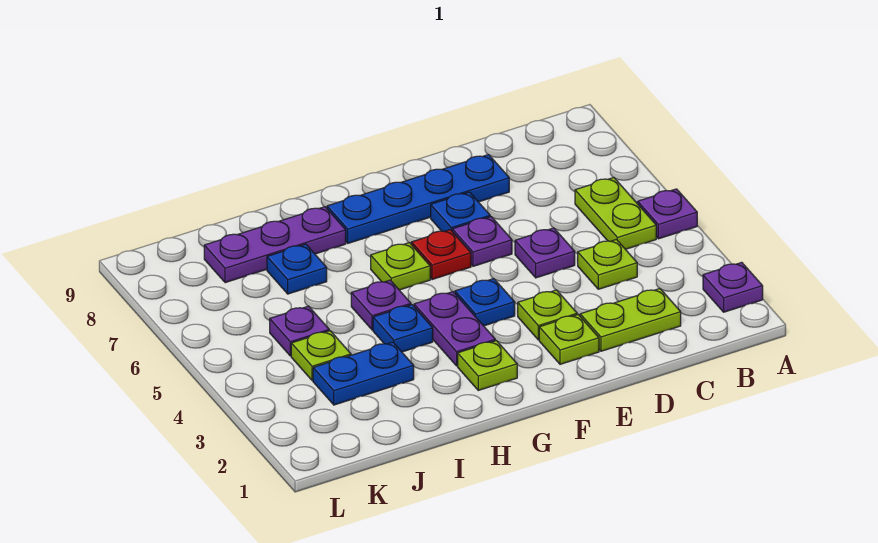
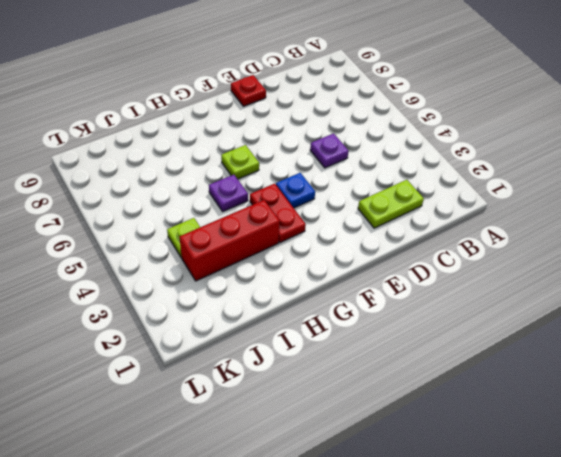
red plate E9 level 1 -> red plate F6 level 1
red plate G3:G4 level 1 -> purple plate G3:G4 level 1
red brick H3:J3 level 1 -> blue plate I3:J3 level 1
none -> purple plate A2 level 1
none -> purple plate A5 level 1
none -> lime plate B5:B6 level 1

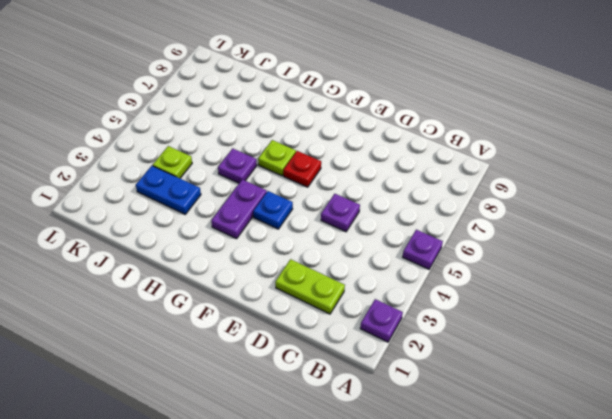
none -> lime plate B5:B6 level 1
none -> lime plate C4 level 1
none -> blue plate D8:G8 level 1

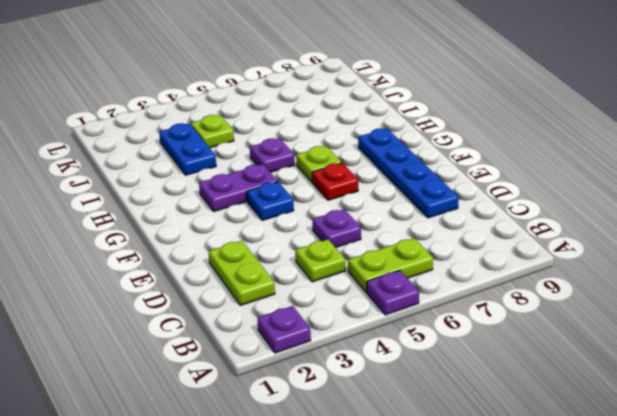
none -> lime plate E2 level 1
none -> lime plate E3 level 1
none -> purple plate E6 level 1

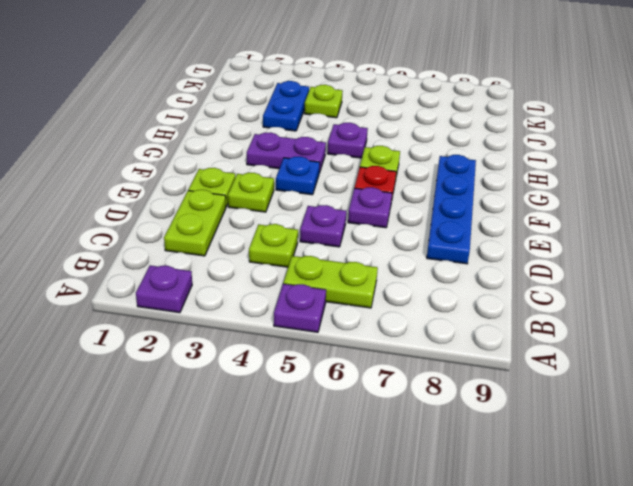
none -> blue plate E7 level 1
none -> lime plate G2 level 1
none -> blue plate H4 level 1

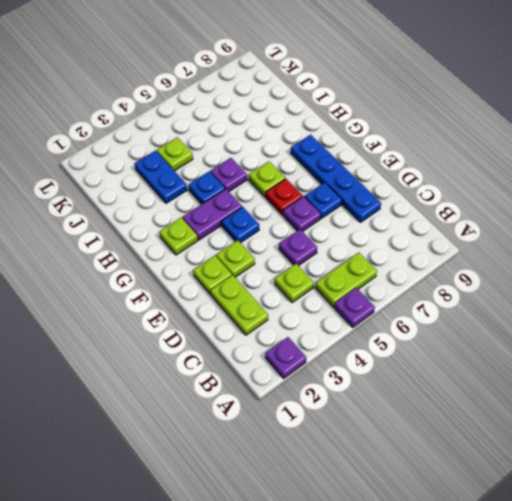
none -> purple plate H8:J8 level 1
none -> blue plate I7 level 1
none -> purple plate J5 level 1

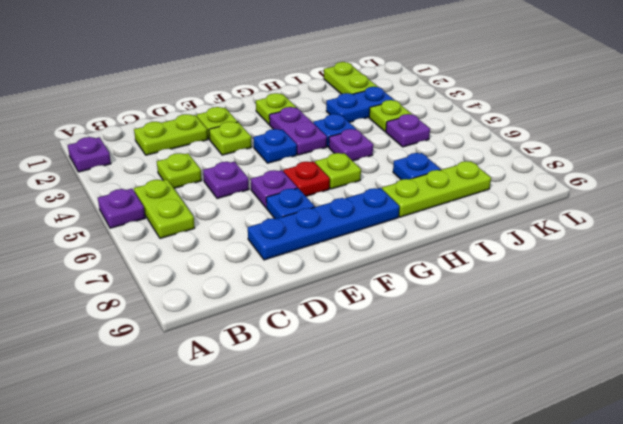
lime plate H8:J8 level 1 -> purple plate H8:J8 level 1
lime plate J1:J2 level 1 -> none

